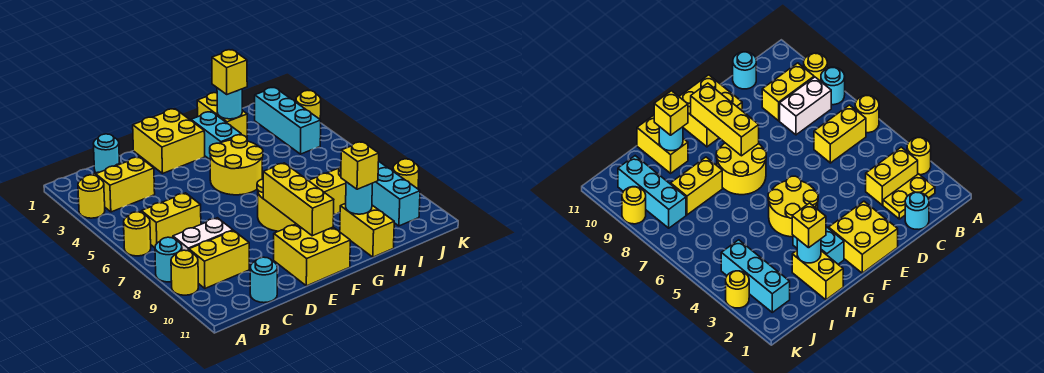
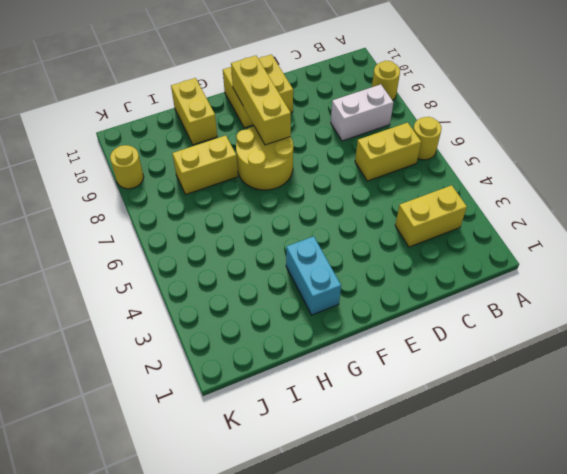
none -> yellow round brick A3 level 1
none -> cyan round brick A8 level 1
none -> yellow plate B2:C2 level 1

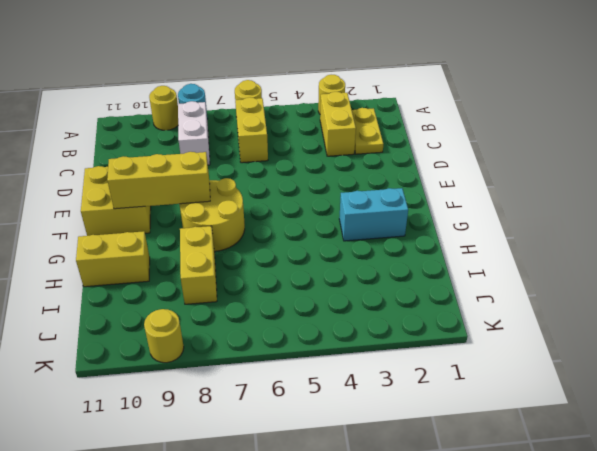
none -> yellow brick B9:C9 level 1
none -> cyan round brick C1 level 1
none -> cyan round brick C11 level 1

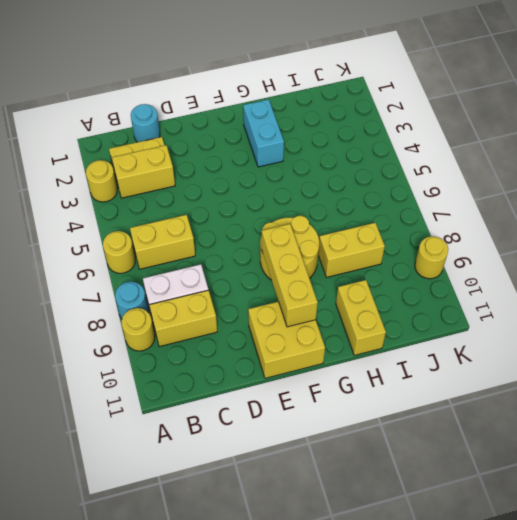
none -> cyan round brick C11 level 1
none -> yellow brick E1:F2 level 1
none -> yellow round brick F4:G5 level 1

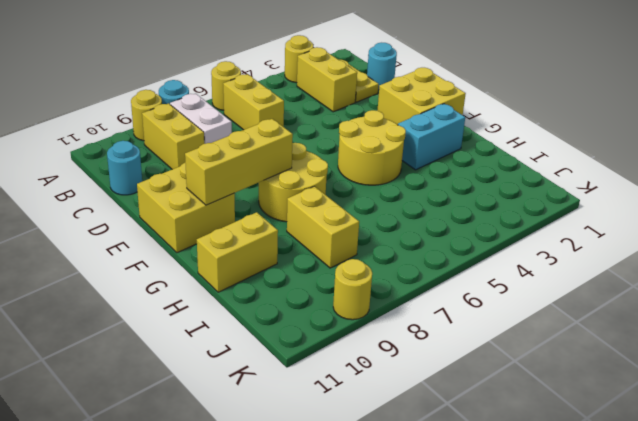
none -> yellow brick H1:H2 level 1
none -> cyan brick J2:J4 level 1
none -> cyan brick J8:J10 level 1

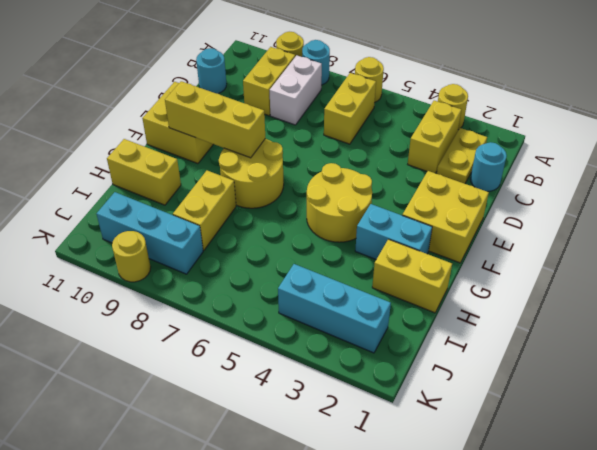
none -> yellow round brick K3 level 1
none -> cyan round brick H2 level 2
none -> cyan round brick H10 level 2

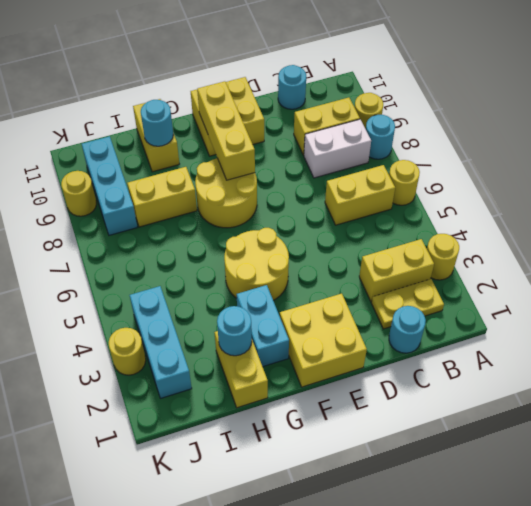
none -> yellow brick H2 level 3
none -> yellow brick H10 level 3

